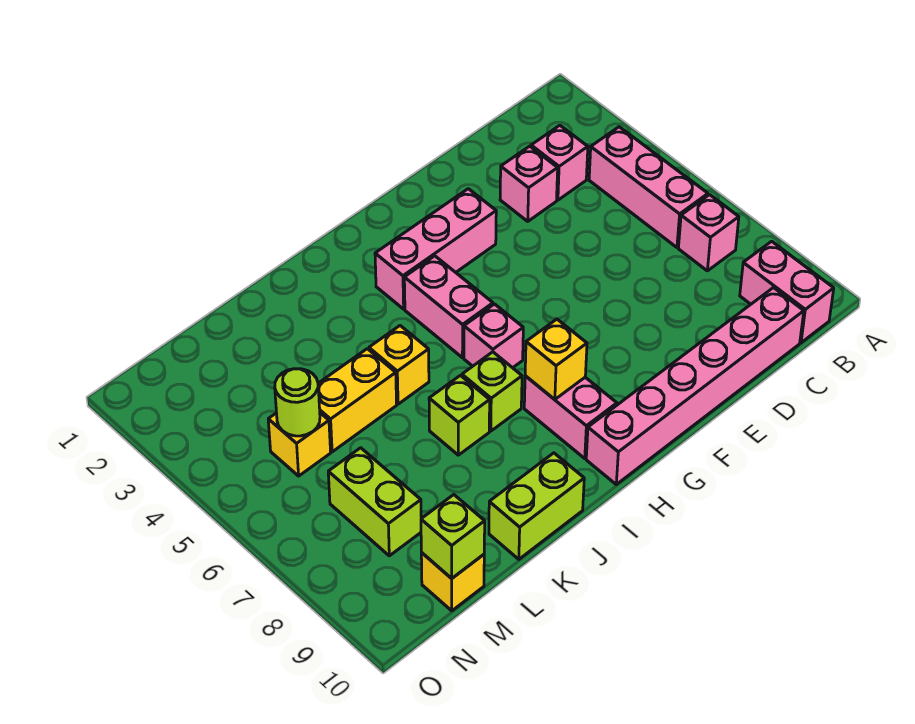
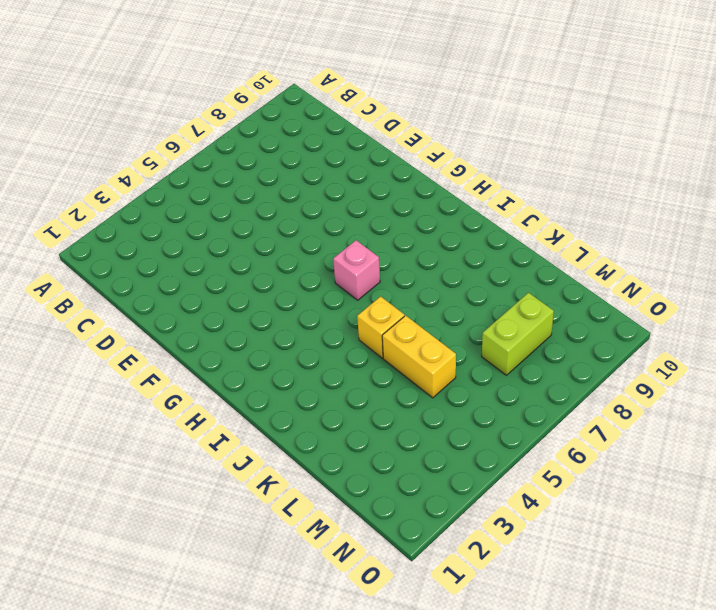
none -> pink brick B4:B6 level 1
none -> pink brick B7 level 1
none -> pink brick B9:B10 level 1

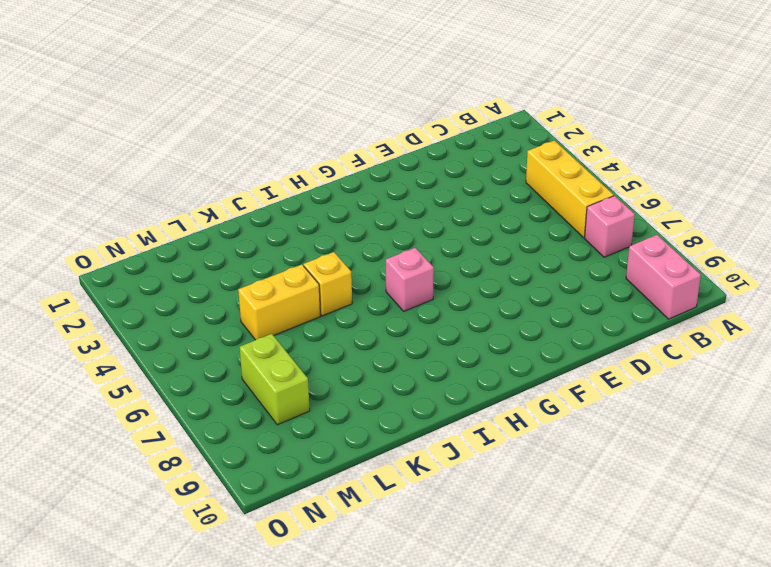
yellow brick B4:B6 level 1 -> pink brick B4:B6 level 1
none -> pink brick C3 level 1
none -> pink brick C10:H10 level 1
none -> pink brick D3 level 1

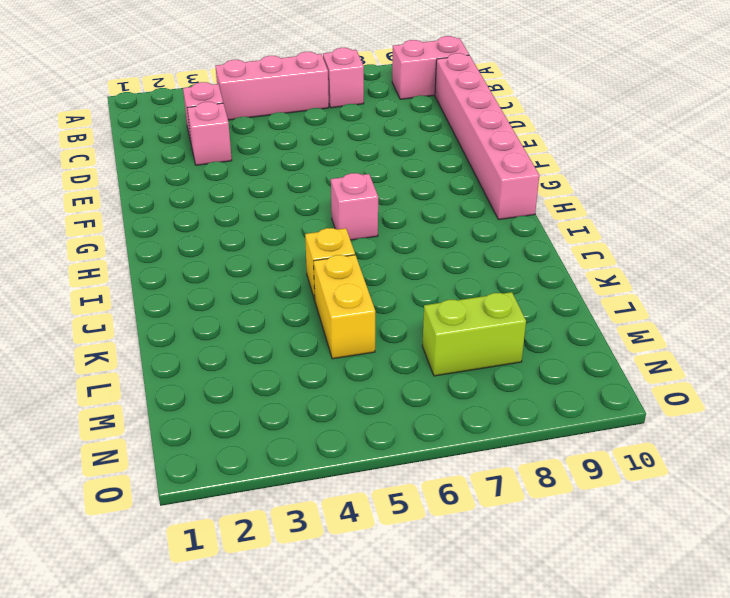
none -> pink brick F3:H3 level 1
none -> pink brick H4:H5 level 1
none -> pink brick H8:H9 level 1

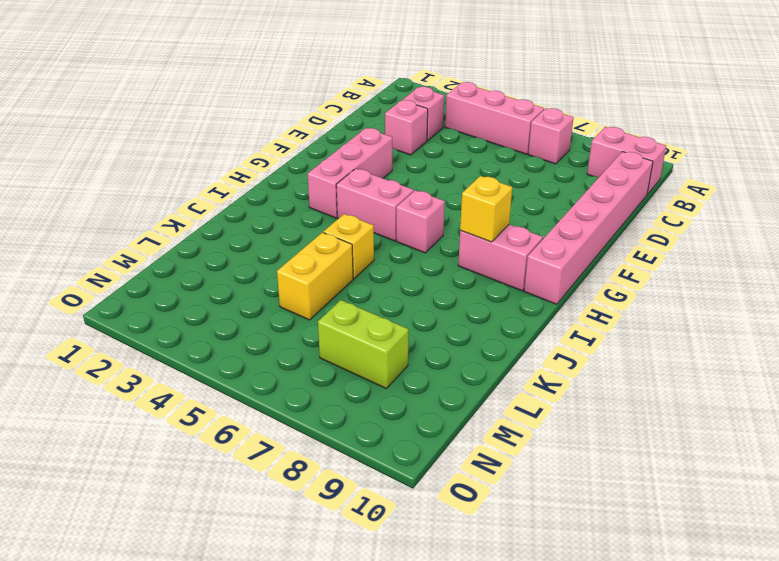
none -> lime brick I7 level 1
none -> lime brick J7 level 1
none -> lime brick J10:K10 level 1

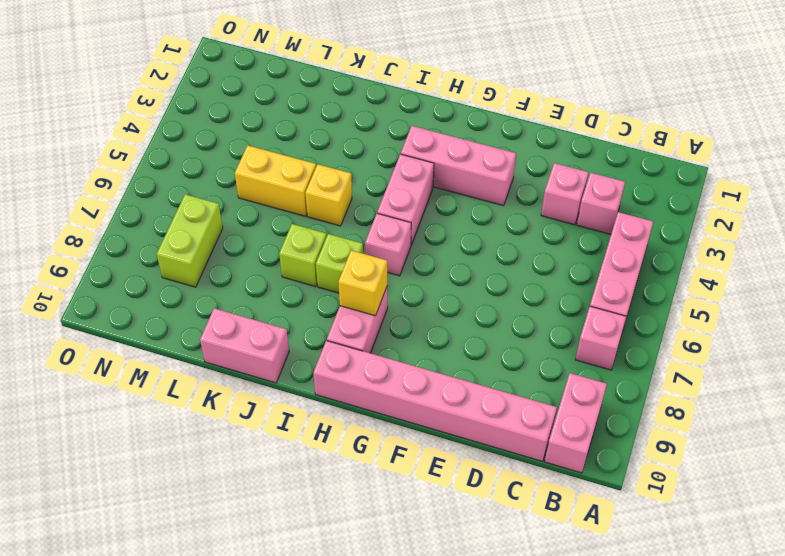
pink brick J10:K10 level 1 -> lime brick J10:K10 level 1
none -> yellow brick M5 level 1
none -> yellow brick M10 level 1
none -> lime round brick M5 level 2

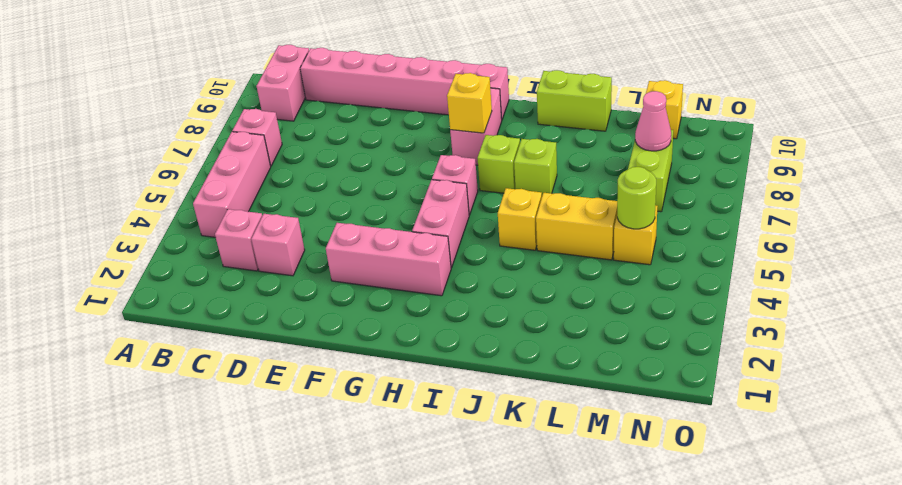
pink cone M8 level 2 -> none
none -> lime brick M10 level 2

